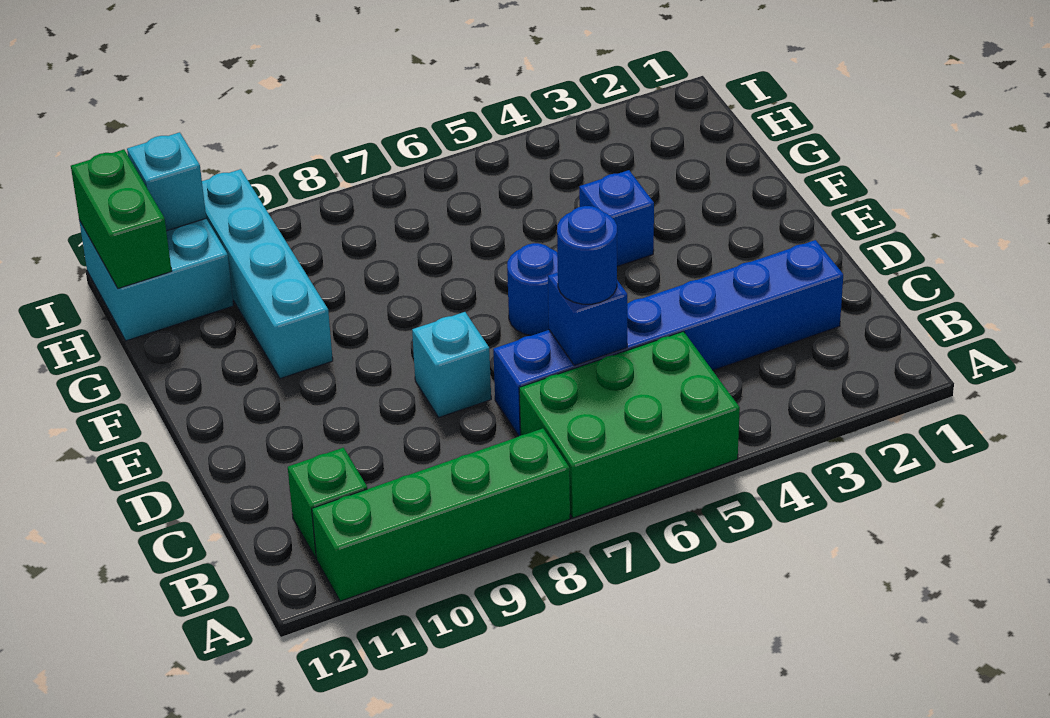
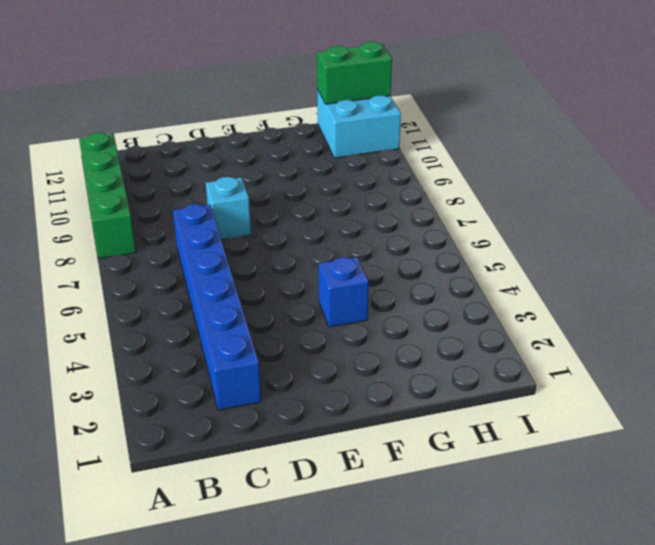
none -> green brick A5:B7 level 1
none -> green brick B11 level 1
none -> blue round brick E6 level 1

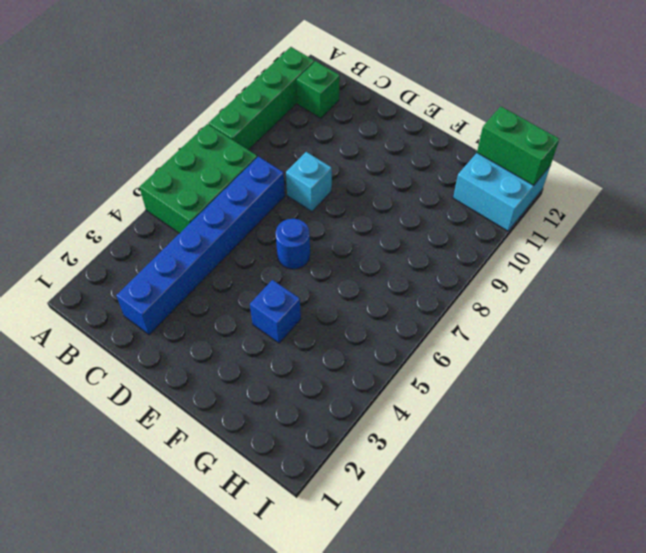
none -> cyan brick F10:I10 level 1
none -> blue brick C6 level 2
none -> cyan brick I11 level 2

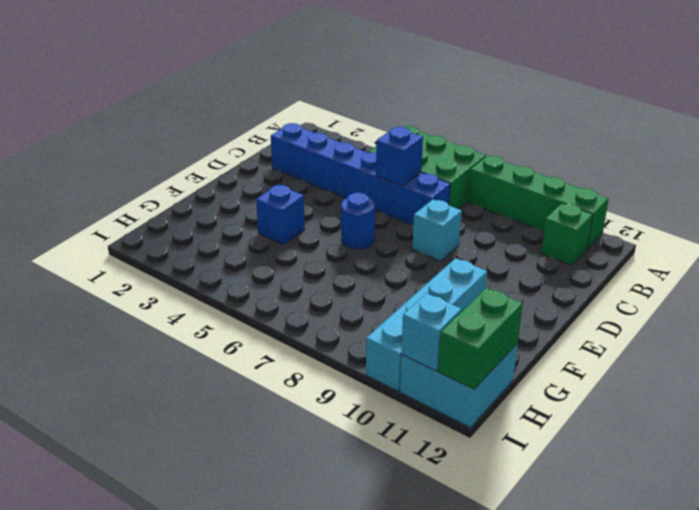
none -> blue round brick C6 level 3

